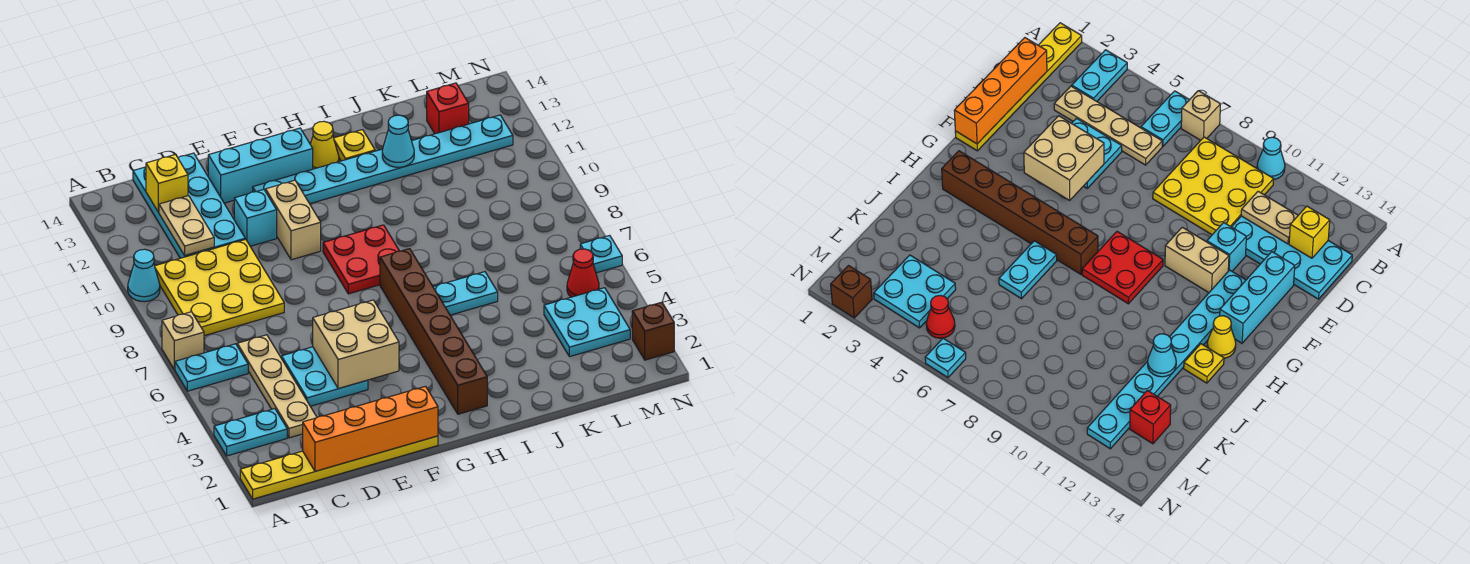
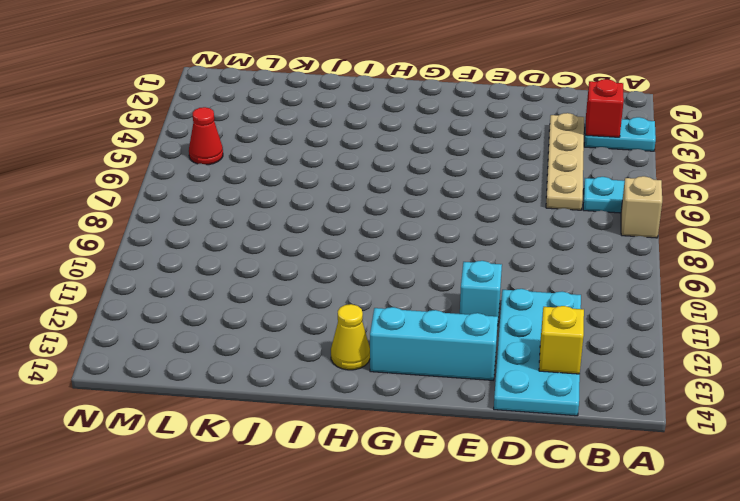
red brick B3 level 2 -> red brick L13 level 1
none -> yellow plate A1:F1 level 1
none -> cyan cone A10 level 1
none -> yellow plate B8:D10 level 1

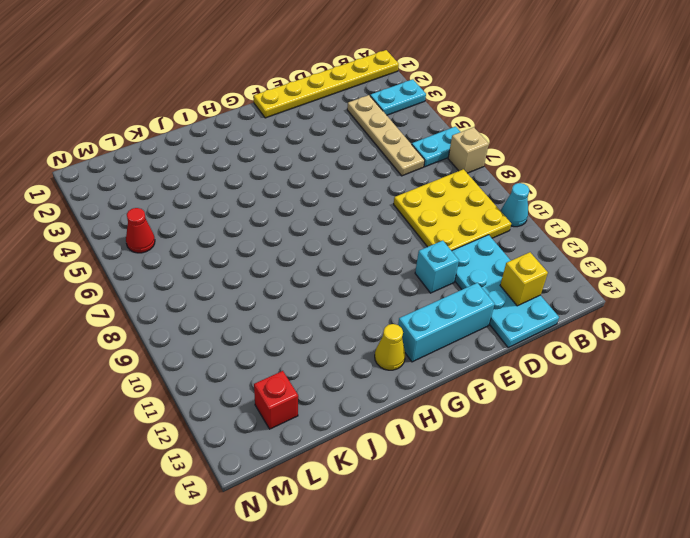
none -> cyan plate D4:E5 level 1
none -> tan brick F10:F11 level 1
none -> cyan plate F12:M12 level 1

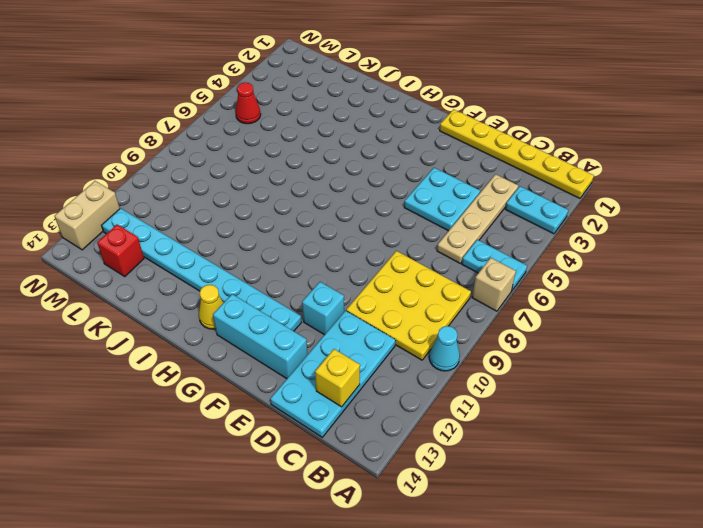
tan brick N12:N13 level 1 -> tan brick F10:F11 level 1
none -> red plate G8:H9 level 1
none -> brown brick H2:H7 level 1
none -> cyan plate I6:J6 level 1

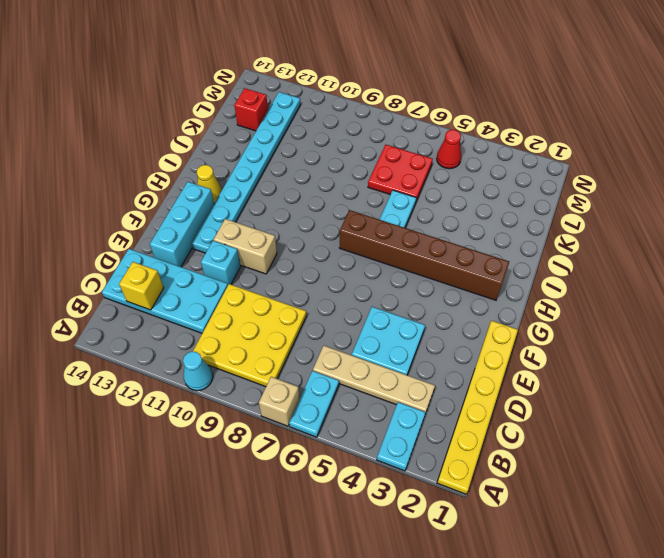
red plate K6:L7 level 1 -> red plate G8:H9 level 1
none -> yellow plate I13 level 1
none -> cyan plate L3:M4 level 1
none -> brown brick N2 level 1

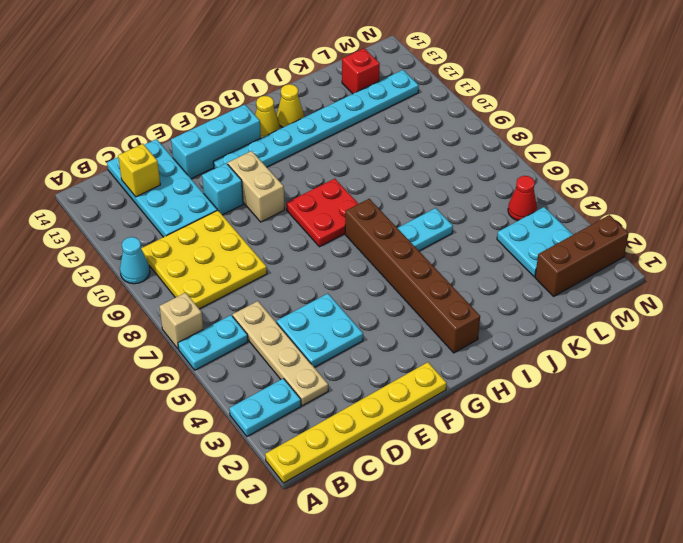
yellow cone I13 level 1 -> yellow plate I13 level 1
brown brick L2:N2 level 1 -> brown brick N2 level 1
none -> cyan plate N6 level 1
none -> orange brick C1:F1 level 2
none -> tan plate C11:C12 level 2

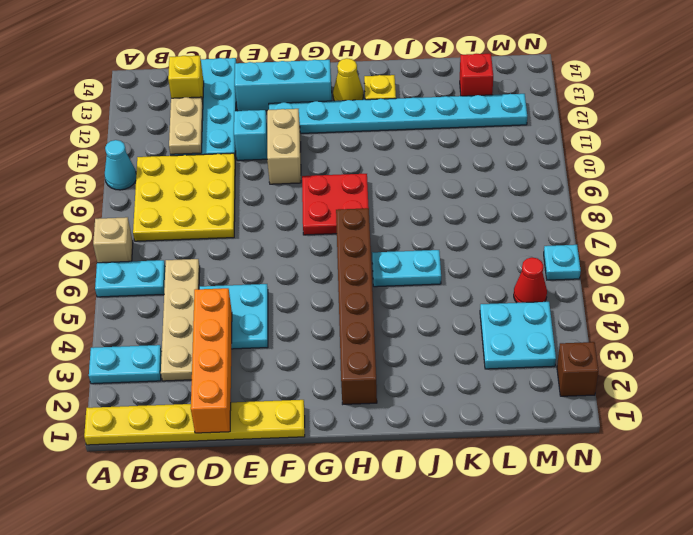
orange brick D1:D4 level 2 -> orange brick C1:F1 level 2
none -> tan brick E4:F5 level 2
none -> cyan cone J12 level 2

